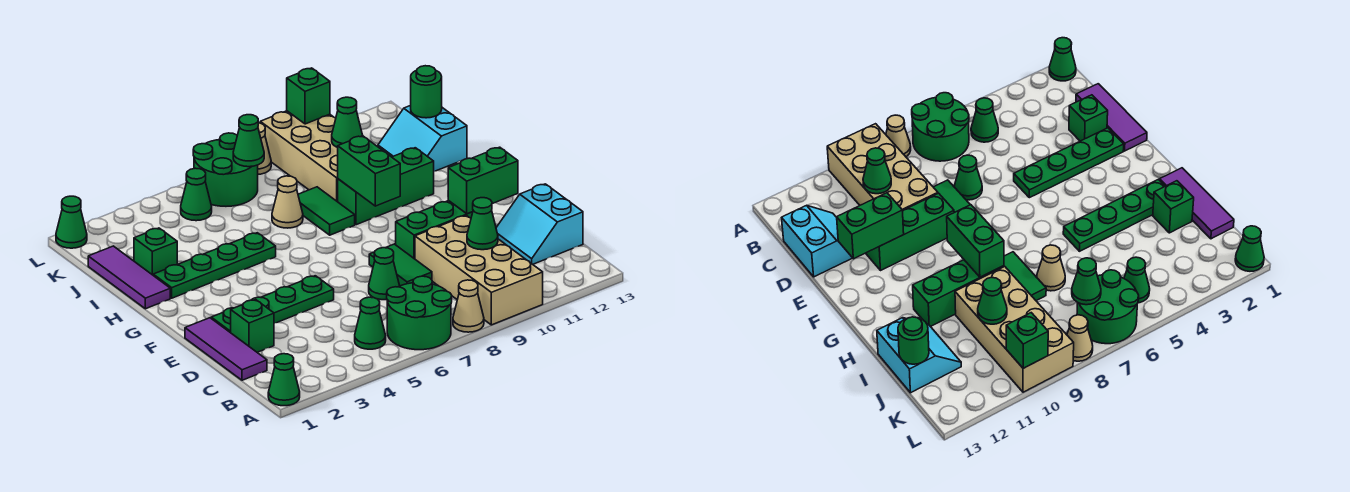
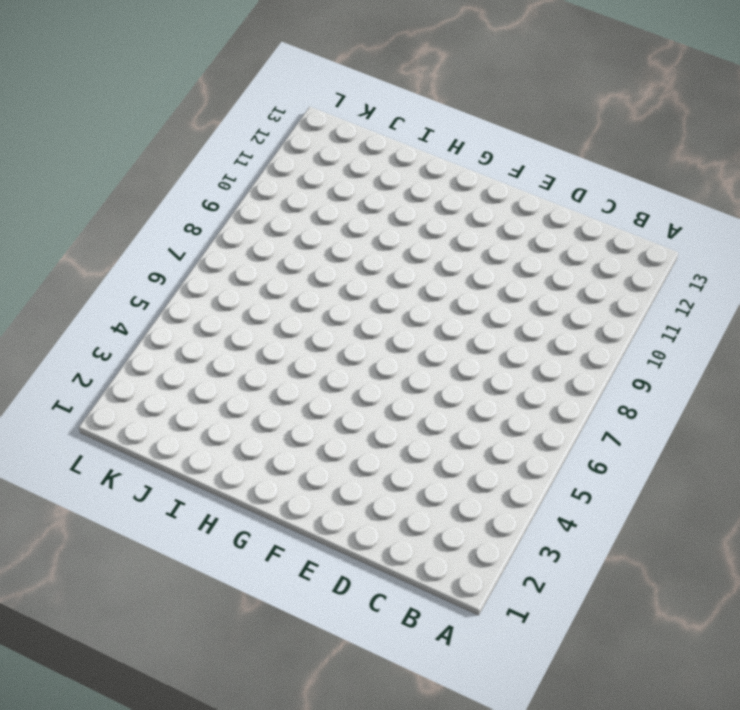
none -> green cone A1 level 1
none -> green round brick A6:B7 level 1
none -> tan cone A8 level 1
none -> tan brick A9:D10 level 1

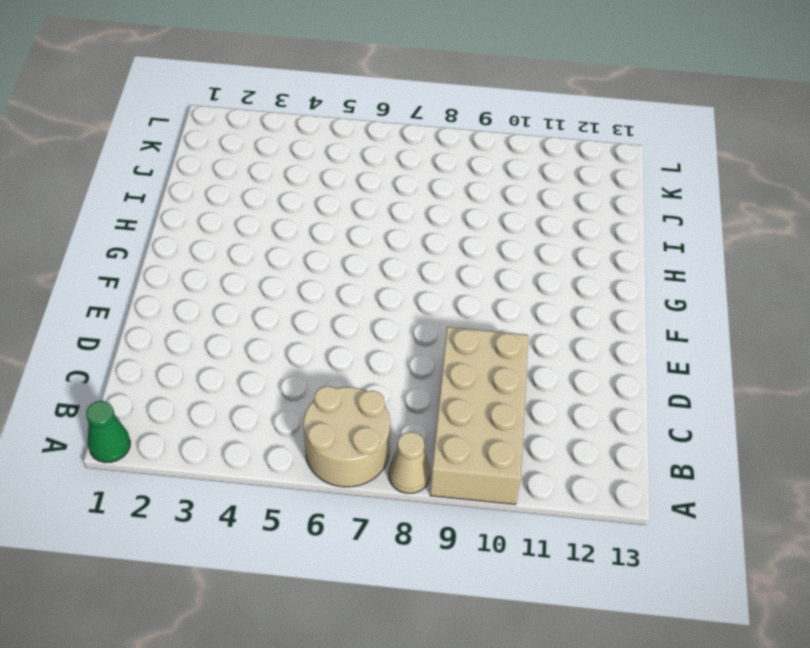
tan round brick A6:B7 level 1 -> green round brick A6:B7 level 1
none -> green cone B5 level 1
none -> purple tile C1:E1 level 1
none -> cyan slope C12:D13 level 1 top 13
none -> green brick D2 level 1

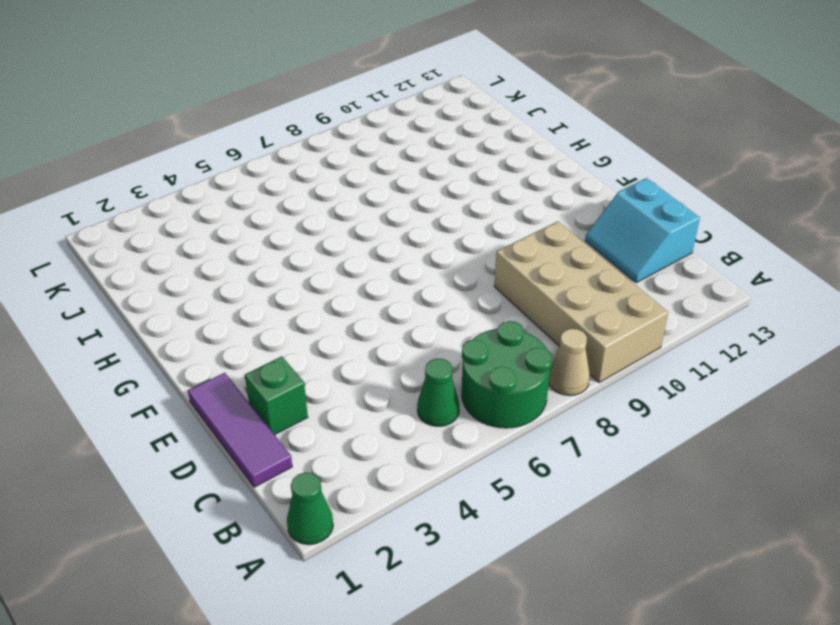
none -> green cone D7 level 1
none -> green tile D8:E8 level 1
none -> green plate E2:E5 level 1
none -> green brick E9:E11 level 1

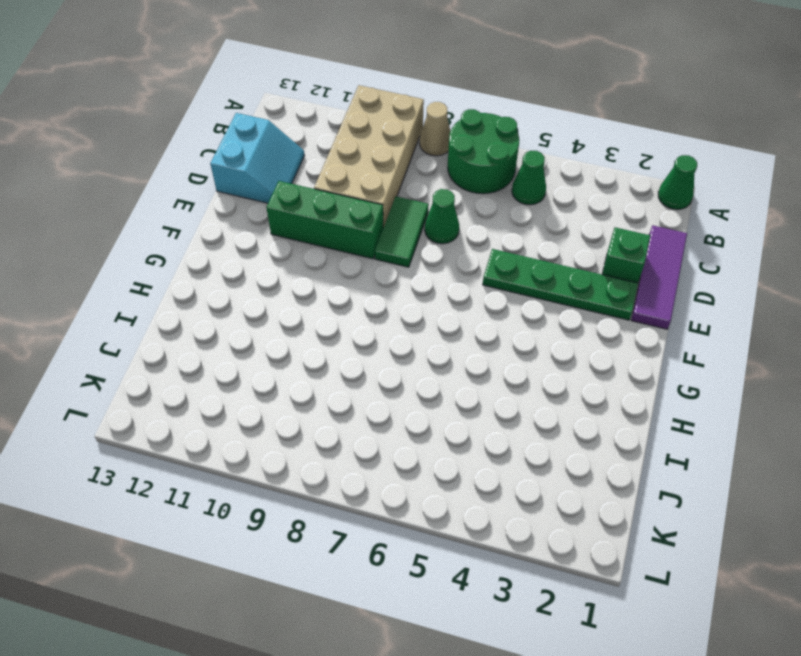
none -> purple tile H1:J1 level 1
none -> green plate H2:H5 level 1
none -> green tile H8:I8 level 1
none -> green brick H9:H11 level 1

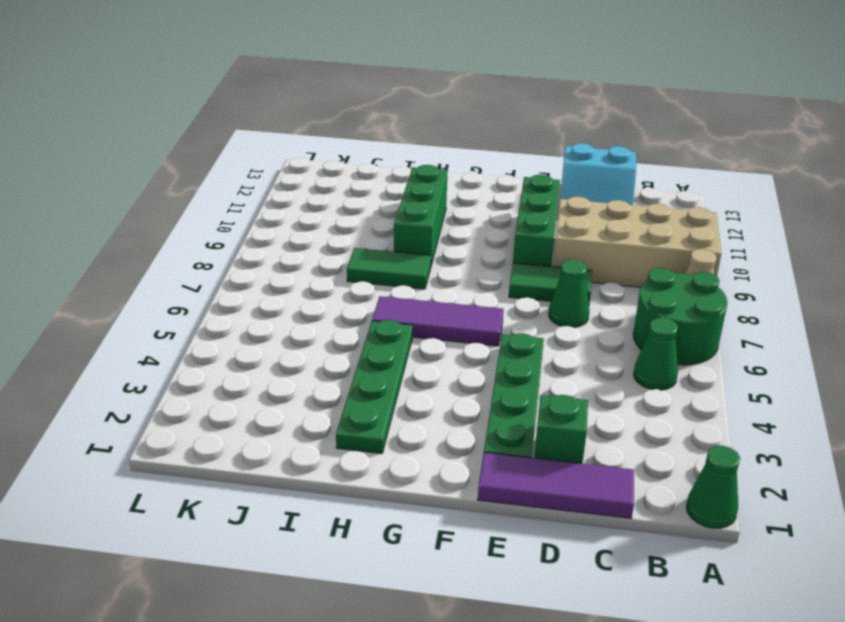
purple tile F6:H6 level 1 -> purple tile H1:J1 level 1
none -> green brick I2 level 1
none -> tan cone I7 level 1
none -> tan brick I9:L10 level 1
none -> cyan slope I12:J13 level 1 top 13

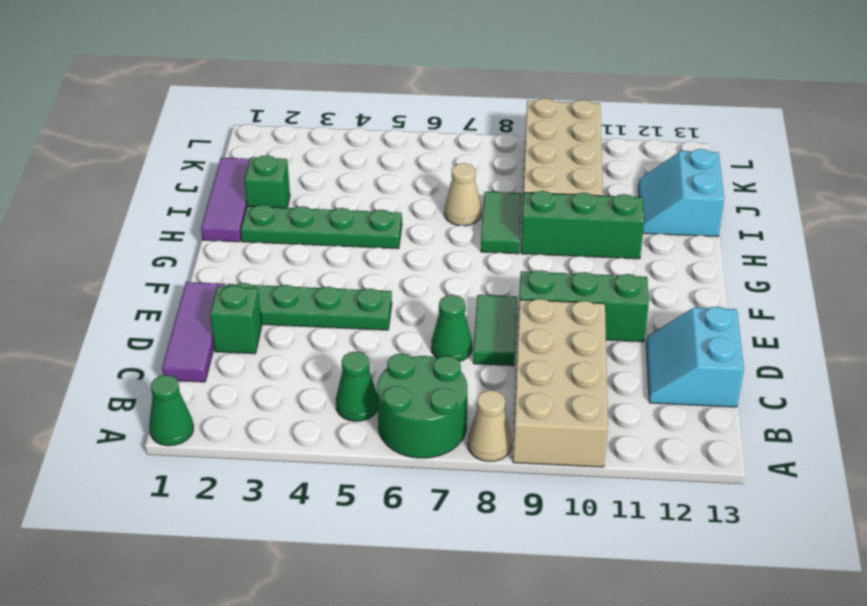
none -> green cone K5 level 1
none -> green round brick K6:L7 level 1
none -> green cone L1 level 1
none -> tan cone L8 level 1

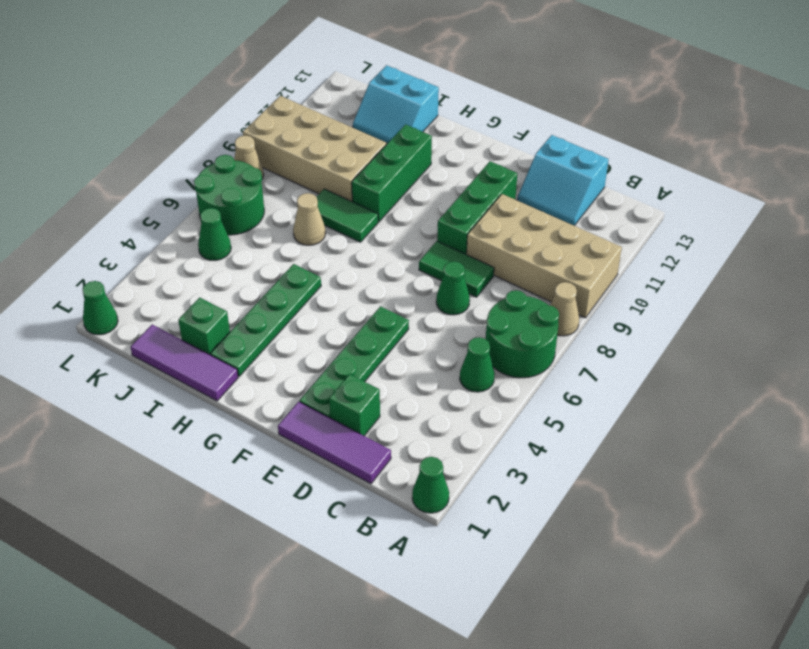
none -> green cone C10 level 2
none -> green brick E11:E12 level 2
none -> green brick G9:H9 level 2
none -> green cone J10 level 2

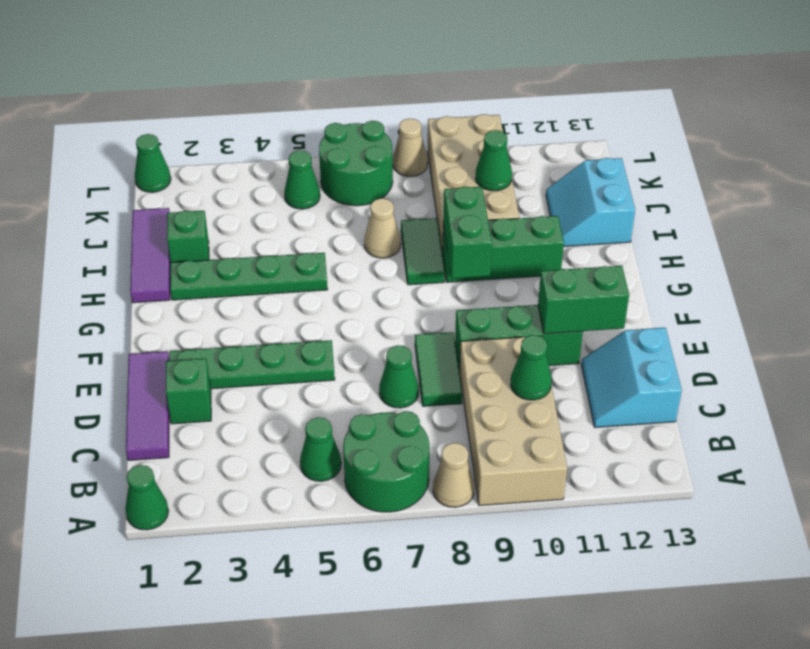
none -> green round brick J13 level 2
none -> green cone K7 level 2
none -> green brick L10 level 2

